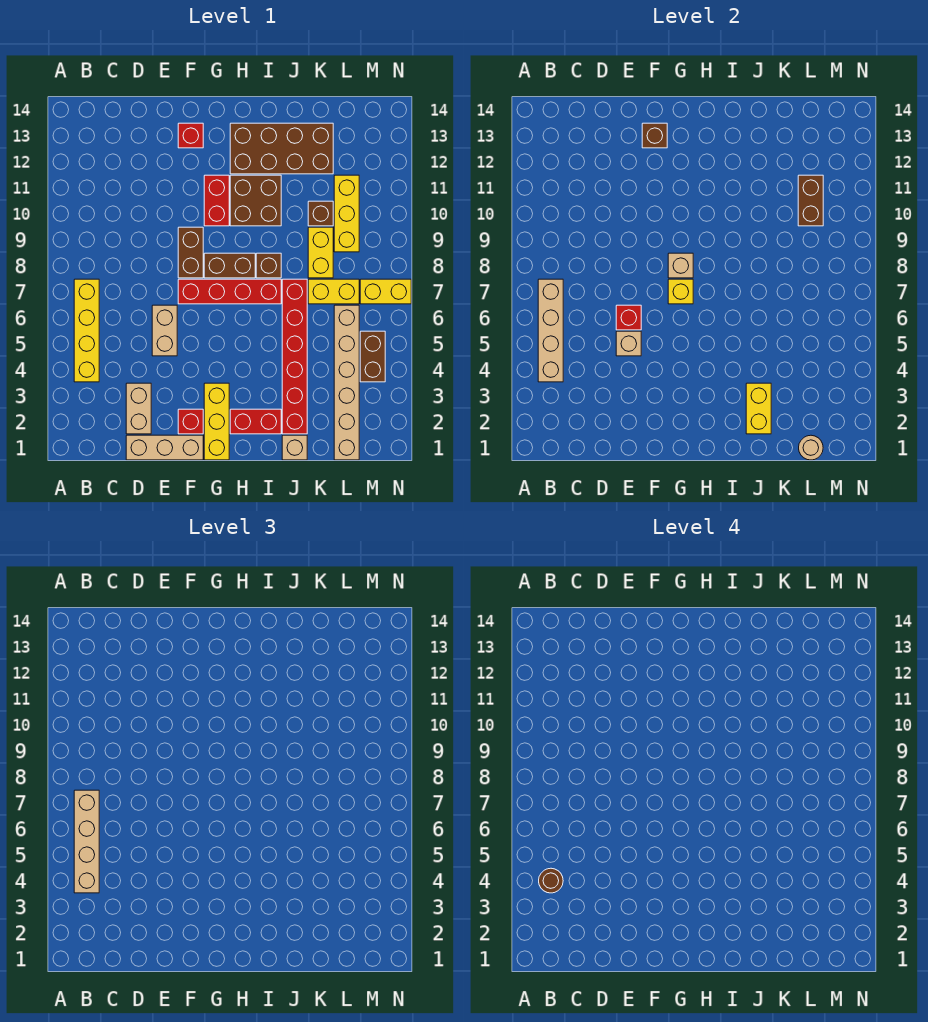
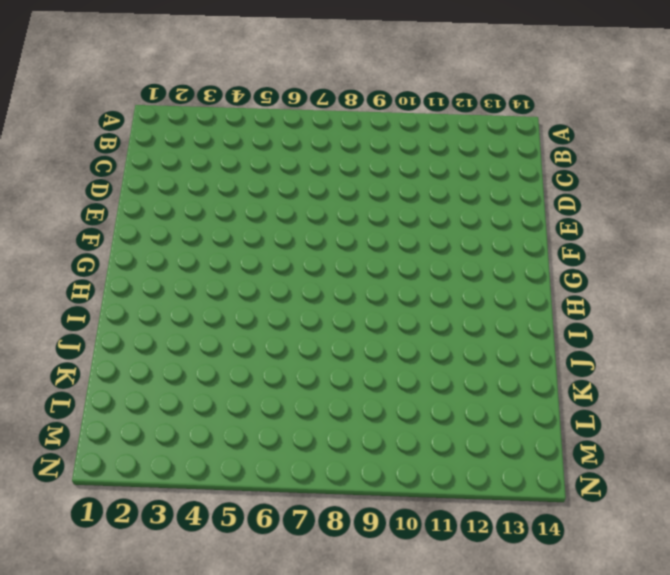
none -> yellow brick B4:B7 level 1
none -> tan brick D1:F1 level 1
none -> tan brick D2:D3 level 1
none -> tan brick E5:E6 level 1

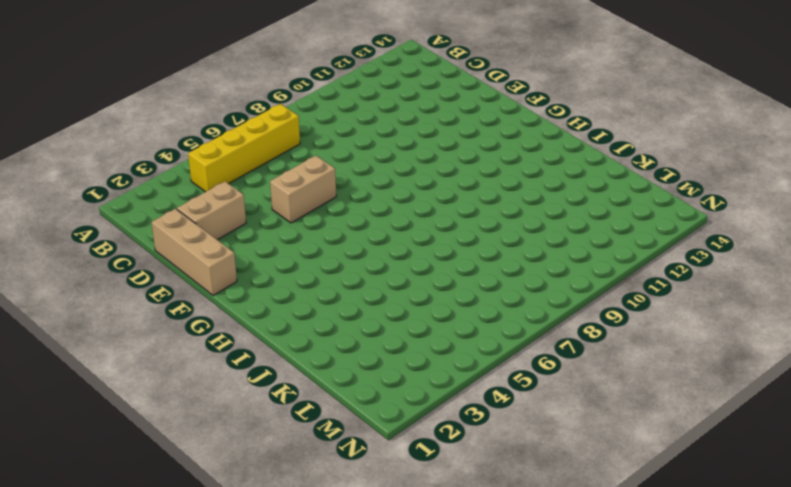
none -> red brick F2 level 1
none -> red brick F7:I7 level 1
none -> brown brick F8:F9 level 1
none -> red brick F13 level 1

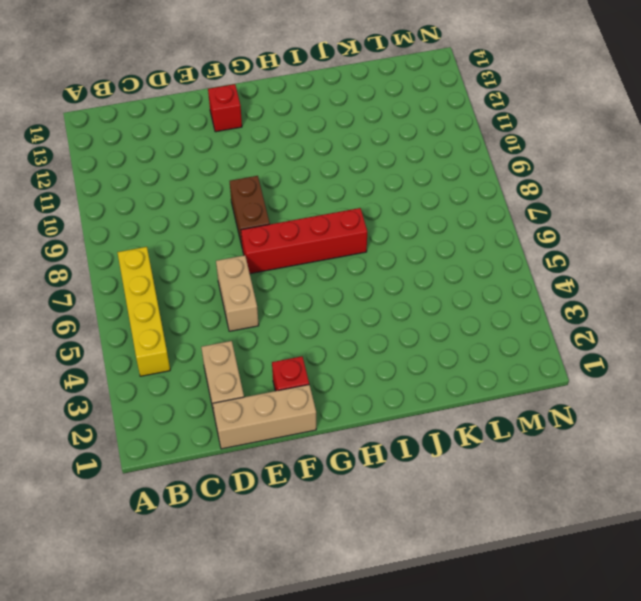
none -> yellow brick G1:G3 level 1
none -> brown brick G8:H8 level 1
none -> red brick G10:G11 level 1
none -> red brick H2:I2 level 1

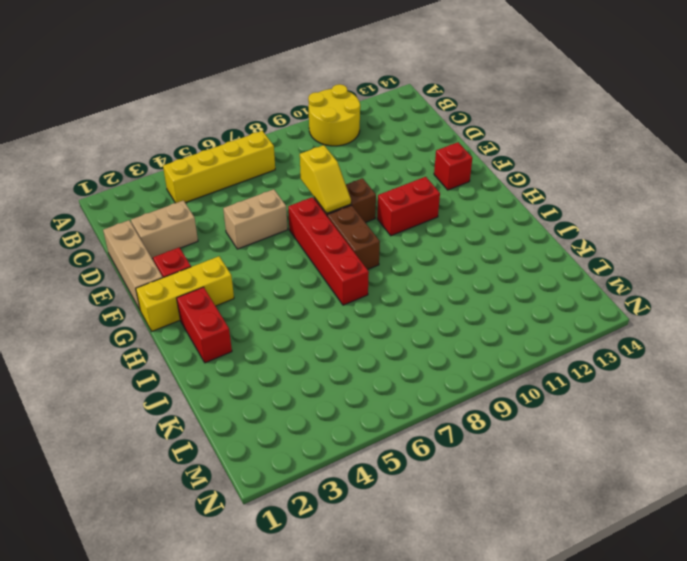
yellow round brick A10:B11 level 1 -> none
yellow slope E8:F8 level 2 top E -> none
none -> brown brick H10:I11 level 1
none -> brown brick H12:K13 level 1
none -> brown brick I8 level 1
none -> tan brick J1 level 1

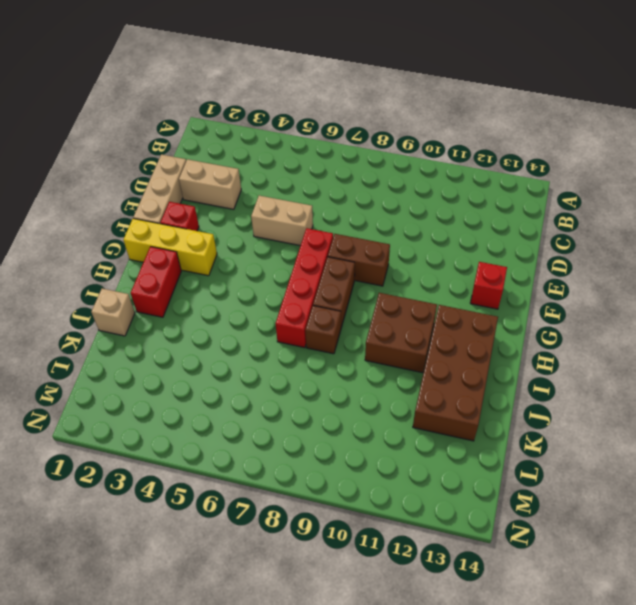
none -> yellow brick B4:B7 level 1
none -> red brick G10:G11 level 1
none -> red brick J2:J7 level 1
none -> yellow brick K7:L7 level 1

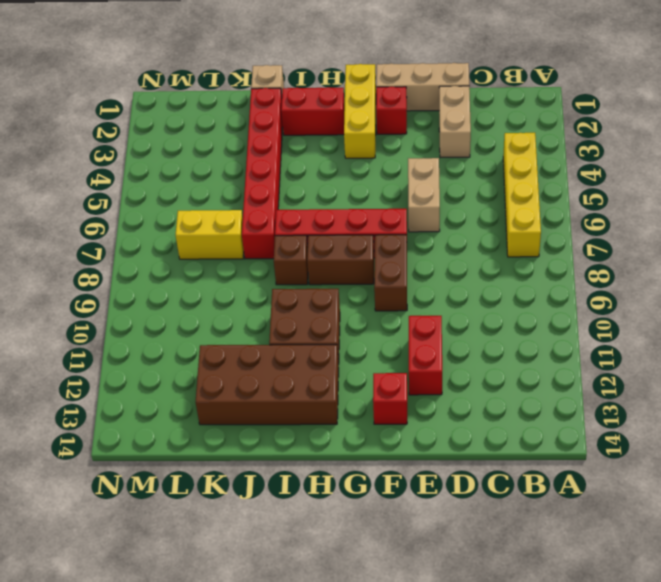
red brick E11:E12 level 1 -> red brick G10:G11 level 1
none -> yellow brick K8:K9 level 1
none -> brown brick K10 level 1
none -> tan brick L1:L6 level 1
none -> yellow brick L9:L11 level 1

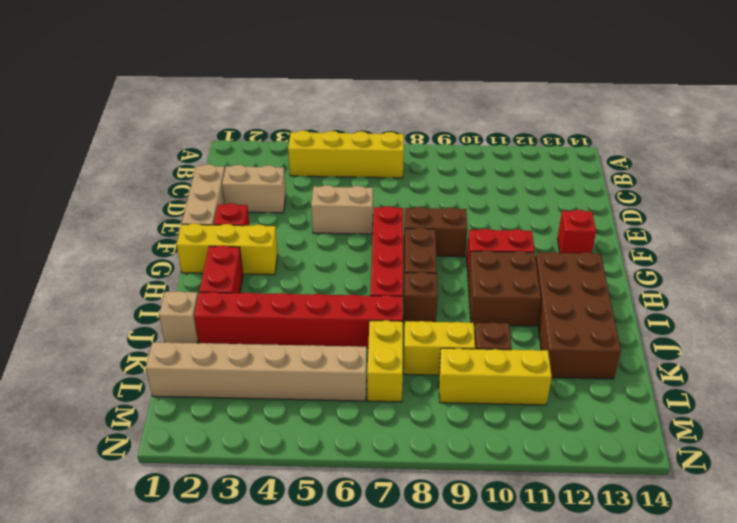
none -> brown brick M4:M5 level 1
none -> yellow brick M7:N7 level 1
none -> tan brick B4:B7 level 2
none -> tan brick E5 level 2

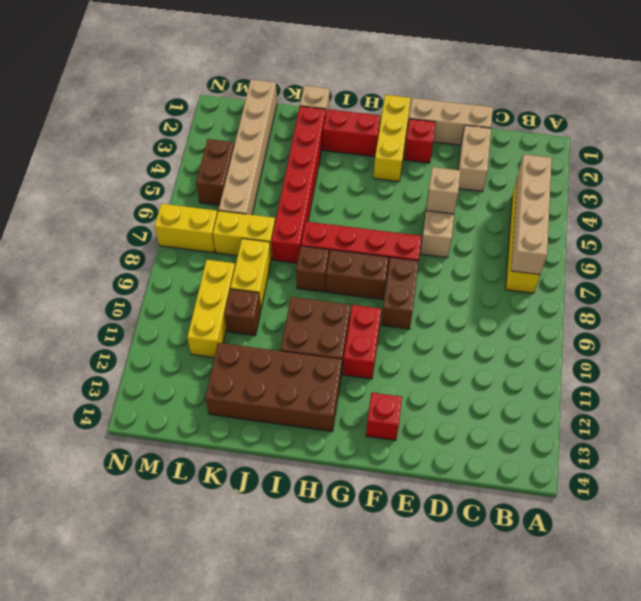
none -> red brick E6 level 2
none -> brown brick F13 level 2
none -> yellow brick G7 level 2
none -> tan brick G8 level 2

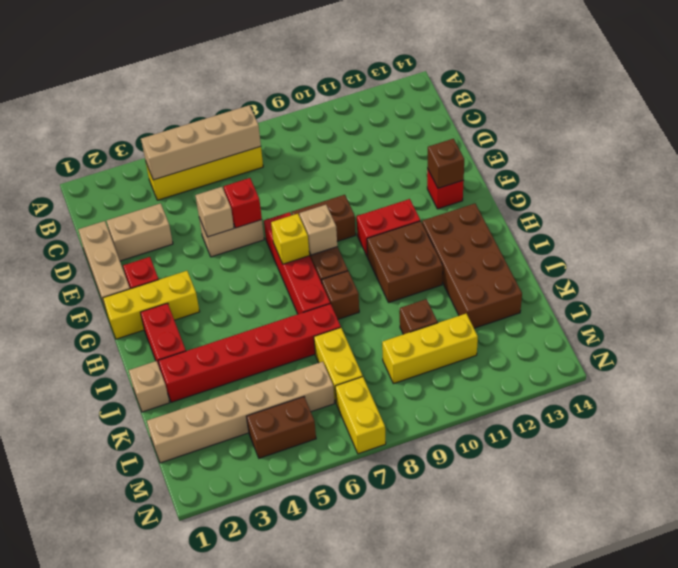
none -> yellow brick K8:K9 level 1
none -> yellow brick J2:J3 level 2
none -> tan round brick L1 level 2
none -> brown brick L10:L11 level 2

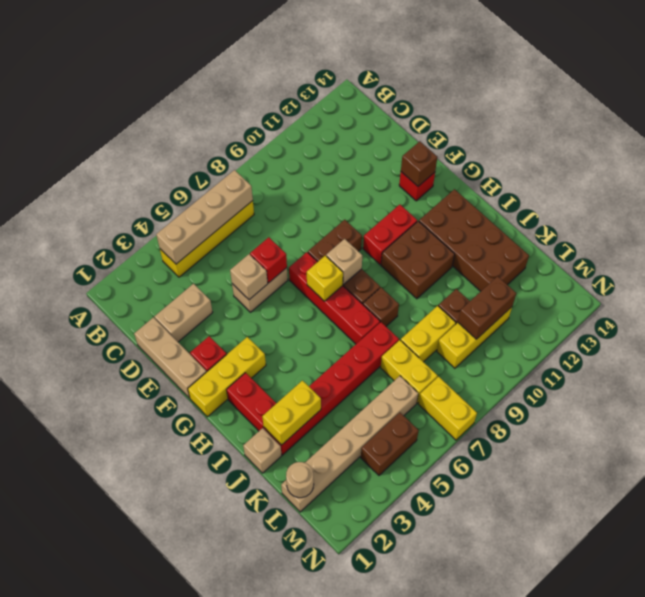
none -> tan brick B4:B7 level 3
none -> brown round brick B4 level 4

